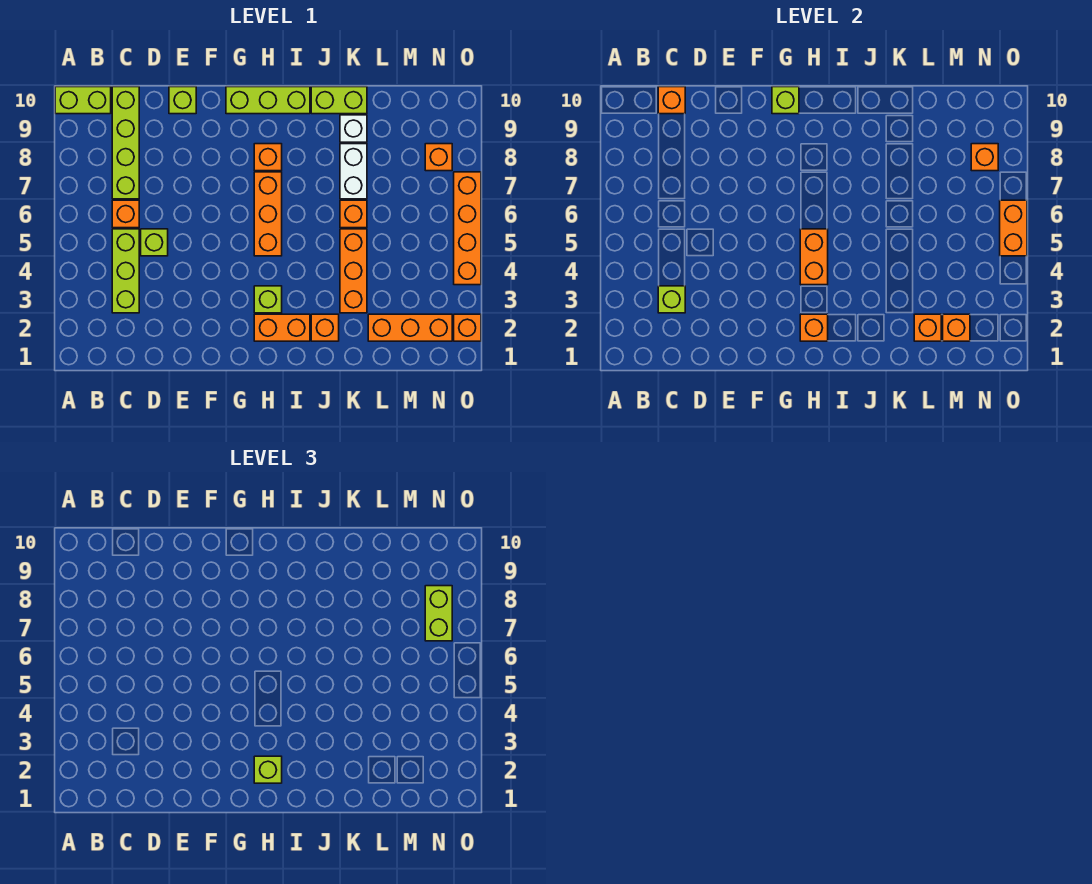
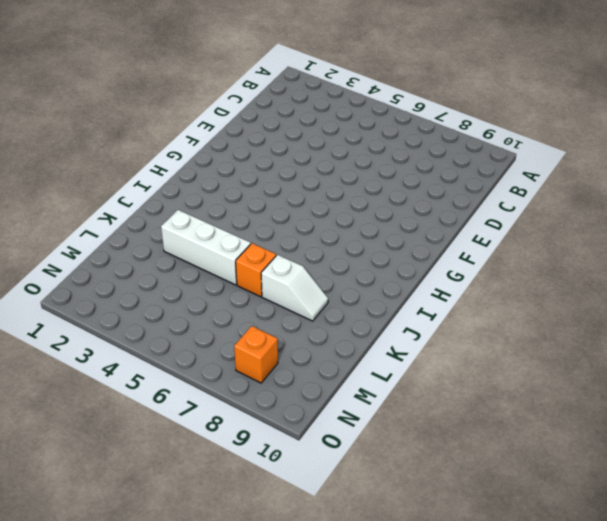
white brick K3:K5 level 1 -> orange brick K3:K5 level 1
white slope K7:K8 level 1 top 7 -> white brick K7:K8 level 1
none -> lime brick A10:B10 level 1
none -> lime brick C3:C5 level 1
none -> orange brick C6 level 1
none -> lime brick C7:C10 level 1

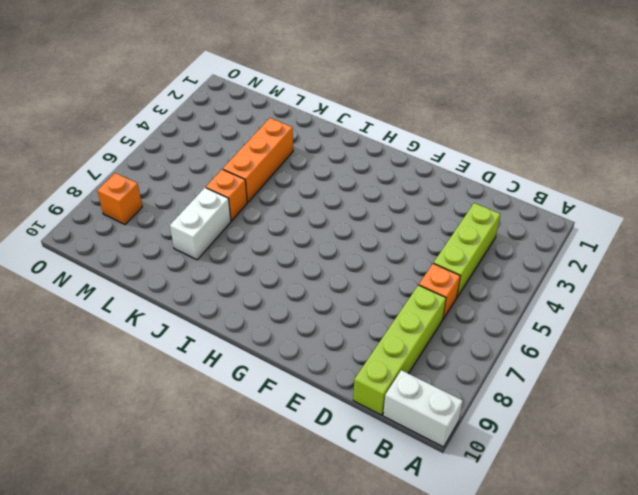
white brick A10:B10 level 1 -> lime brick A10:B10 level 1
none -> lime brick D5 level 1
none -> lime brick E10 level 1
none -> lime brick G10:I10 level 1
none -> orange brick H2:I2 level 1

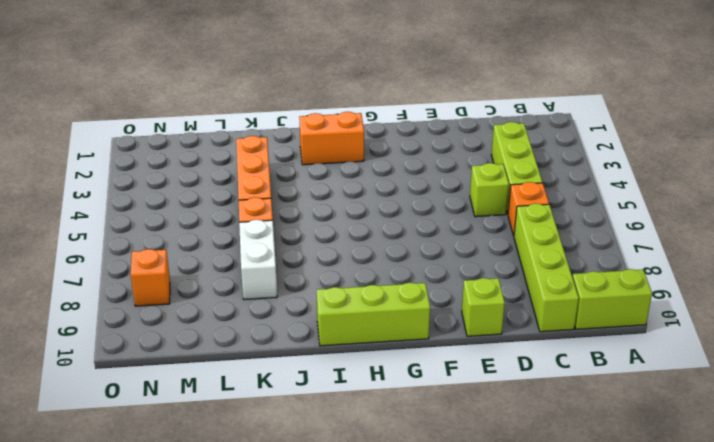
none -> lime brick H3 level 1
none -> orange brick H5:H7 level 1
none -> orange brick H8 level 1
none -> orange brick J2 level 1

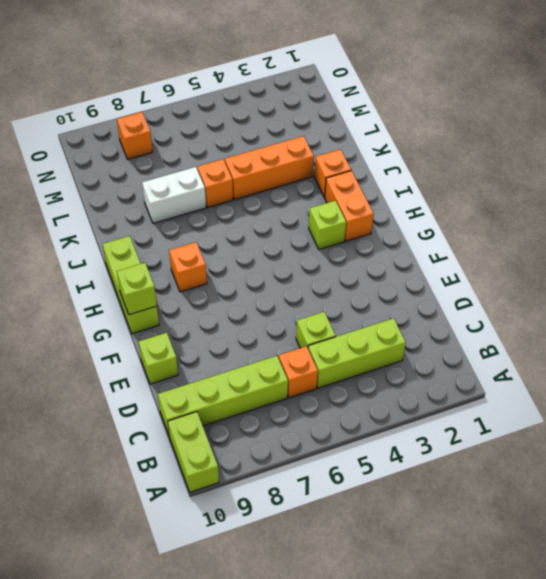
none -> orange brick H5:H7 level 1
none -> lime brick J10:K10 level 1
none -> white brick K9 level 1
none -> orange brick L2:N2 level 1

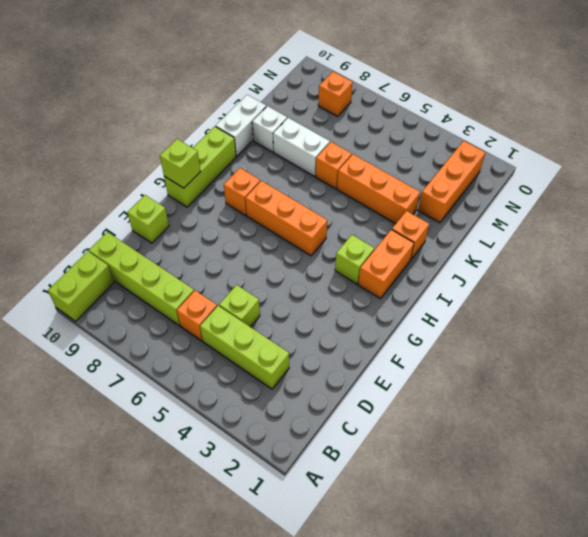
white brick J10:K10 level 1 -> lime brick J10:K10 level 1
none -> orange brick O2 level 1
none -> orange brick O4:O7 level 1
none -> lime brick C3 level 2
none -> orange brick C10 level 2

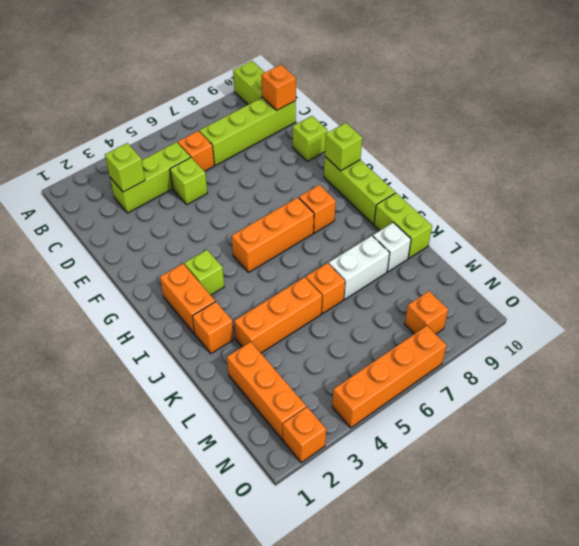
none -> orange brick H2 level 2
none -> orange brick H4:H5 level 2
none -> orange brick L2 level 2
none -> orange brick M2 level 2

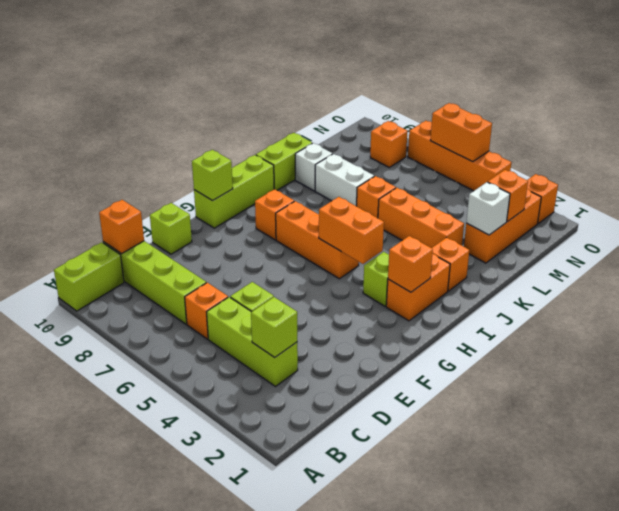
white brick L2 level 2 -> orange brick L2 level 2
none -> orange brick N8 level 2
none -> lime brick H2 level 3
none -> lime brick N7:N8 level 3

